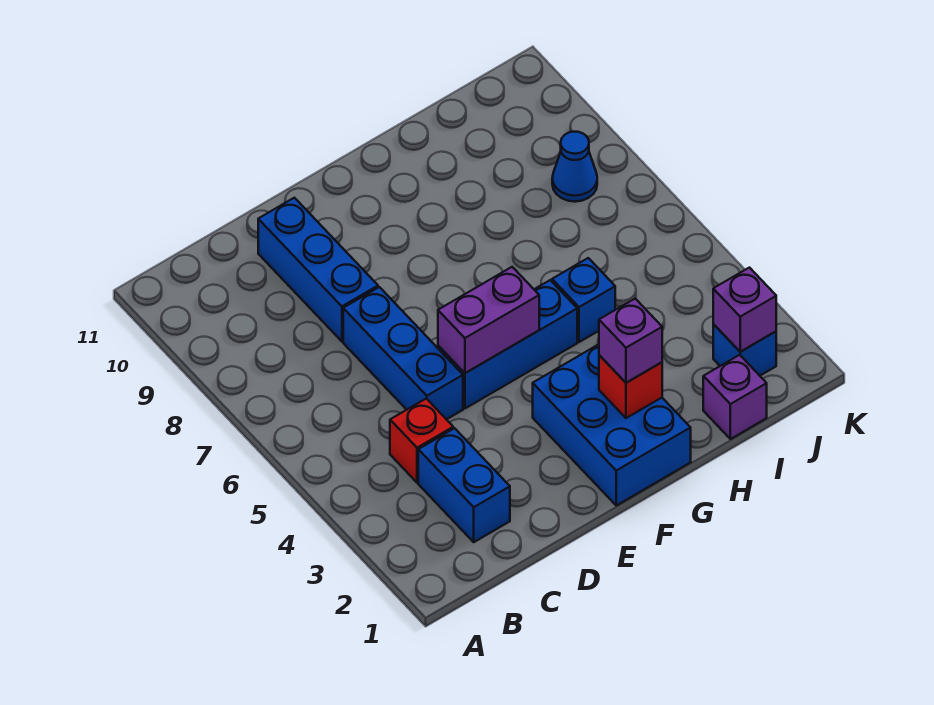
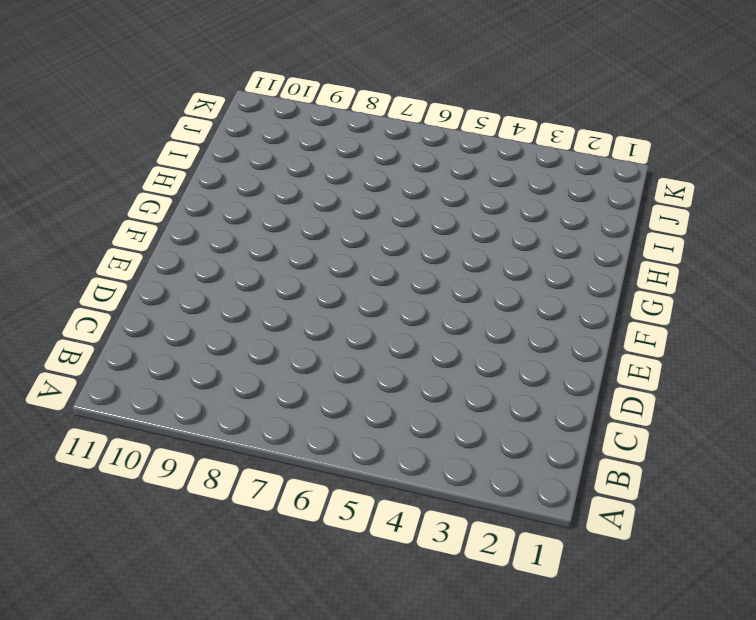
none -> blue brick C2:C3 level 1
none -> red brick C4 level 1
none -> blue brick D5:D7 level 1

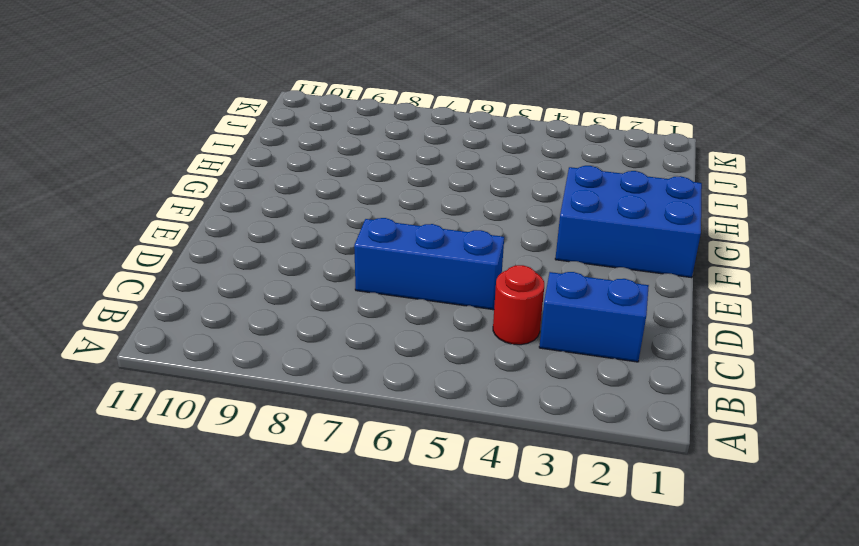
red round brick C4 level 1 -> red brick C4 level 1
none -> blue brick D8:D10 level 1
none -> blue brick E5:G5 level 1
none -> blue brick H5 level 1

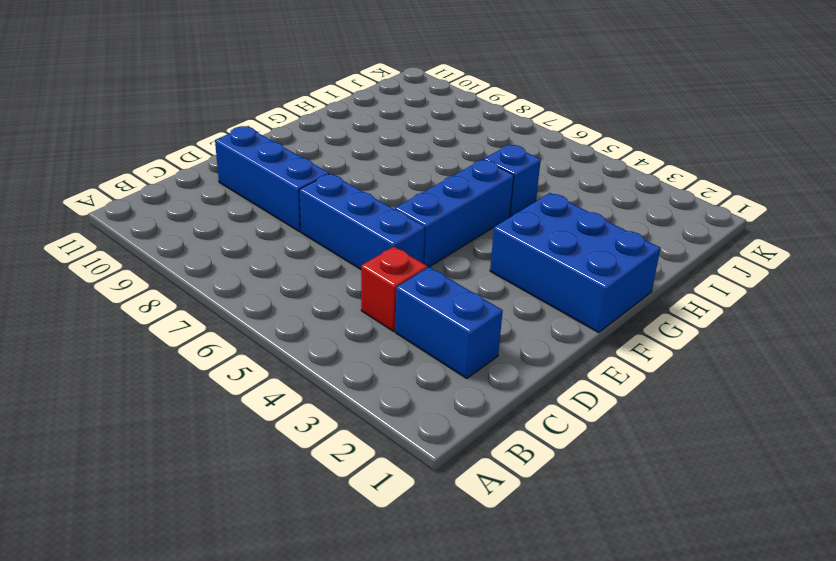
none -> purple brick I1 level 1
none -> blue brick J2 level 1
none -> blue cone J8 level 1

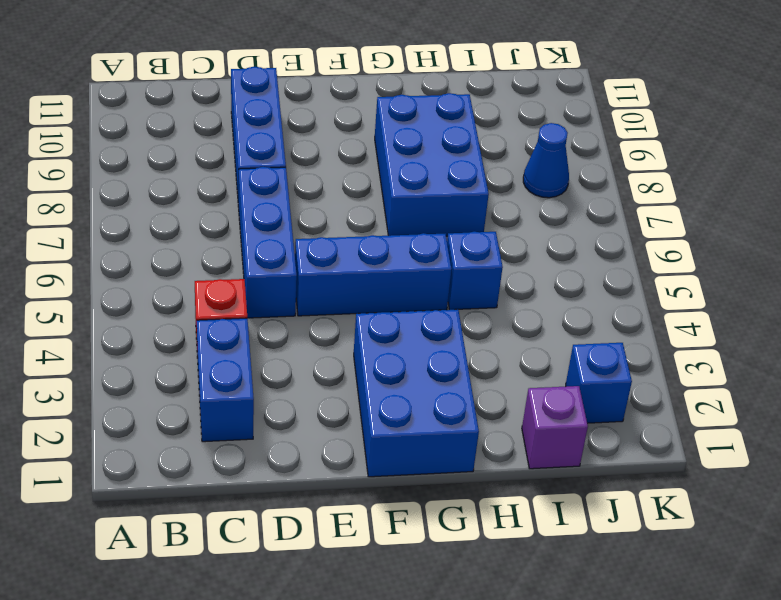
blue brick G7:H9 level 1 -> none
none -> purple brick E5:F5 level 2
none -> red brick G2 level 2
none -> purple brick J2 level 2

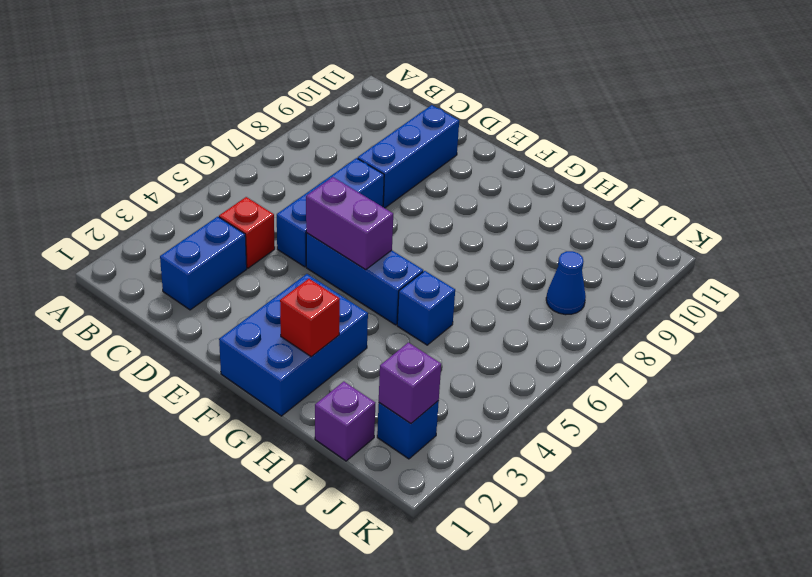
none -> purple brick G2 level 3

